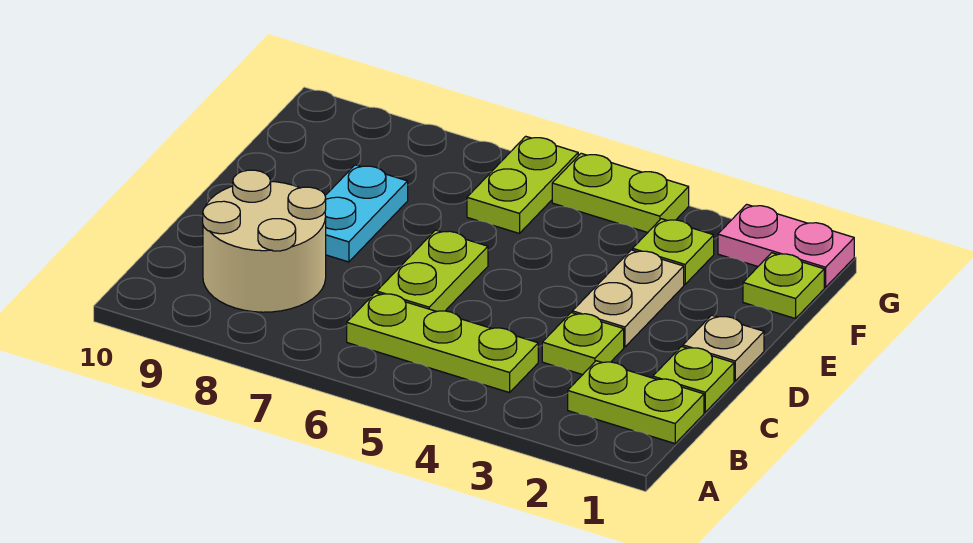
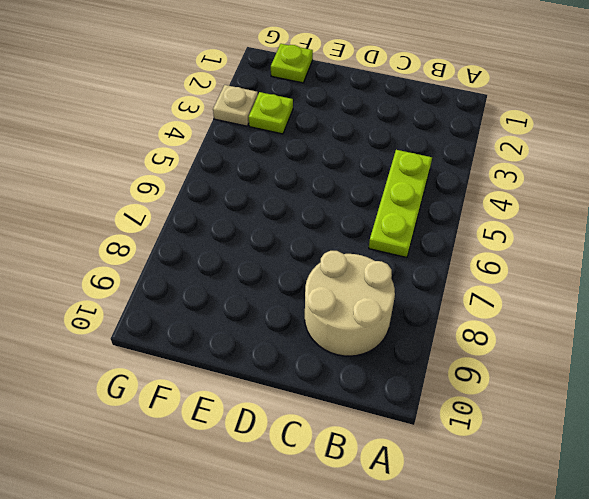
tan plate G3 level 1 -> tan plate D1 level 1
none -> lime plate B1:B2 level 1
none -> lime plate C1 level 1
none -> lime plate C3 level 1

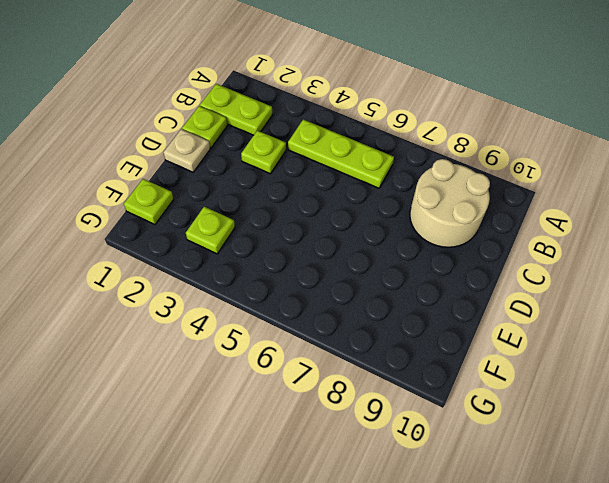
none -> lime plate C6:D6 level 1
none -> tan plate D3:E3 level 1
none -> cyan plate D8:E8 level 1

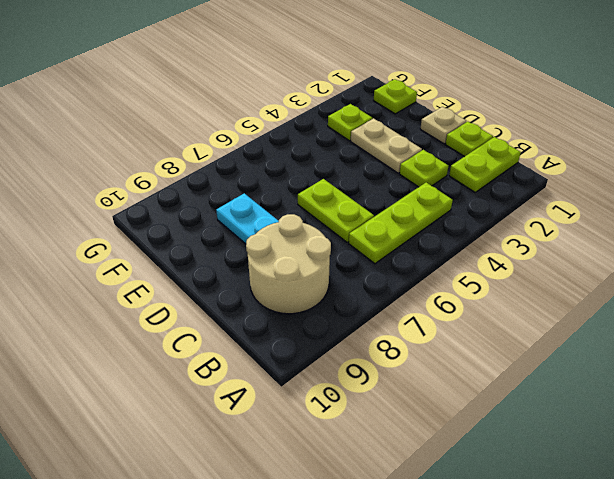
none -> lime plate F6:G6 level 1
none -> pink plate G1:G2 level 1
none -> lime plate G4:G5 level 1

